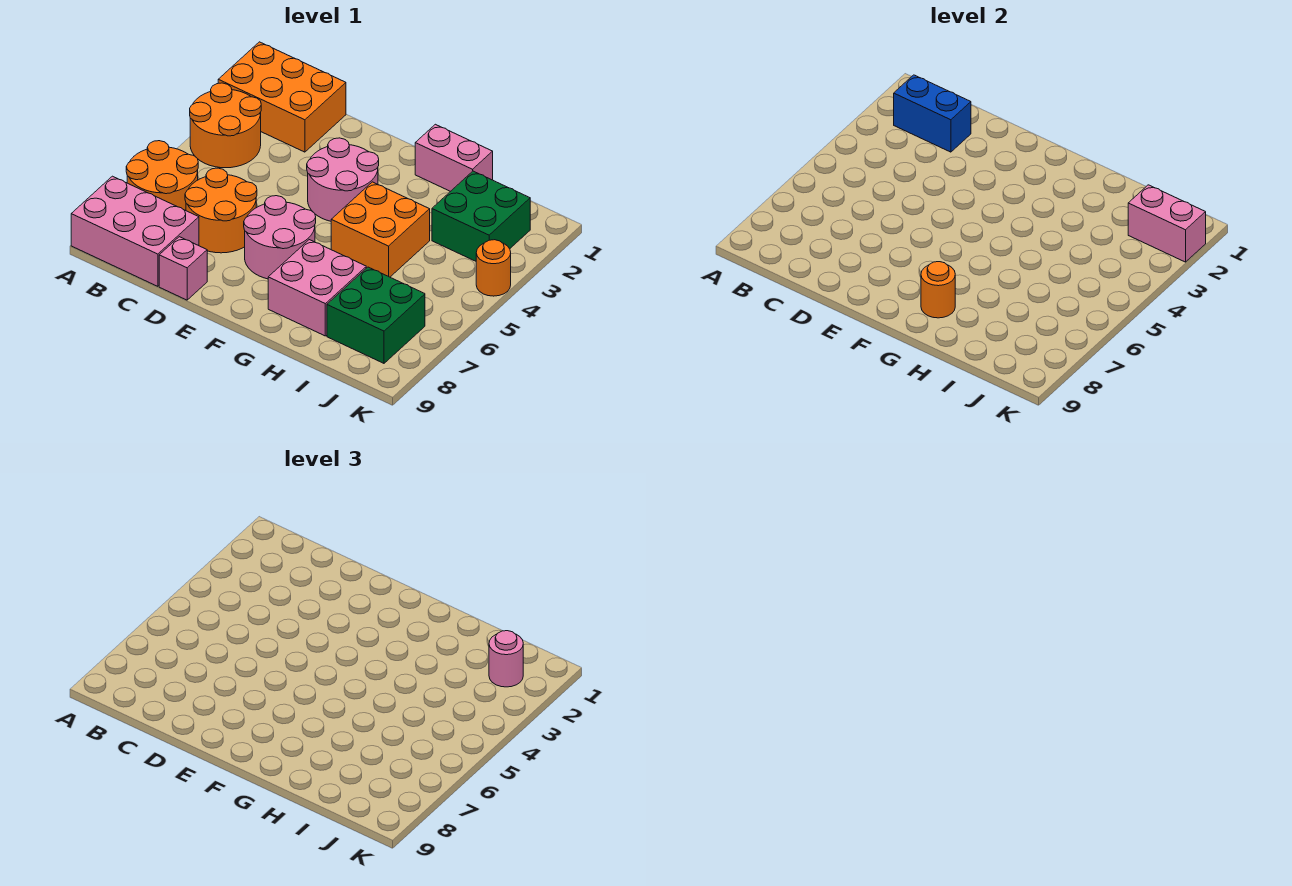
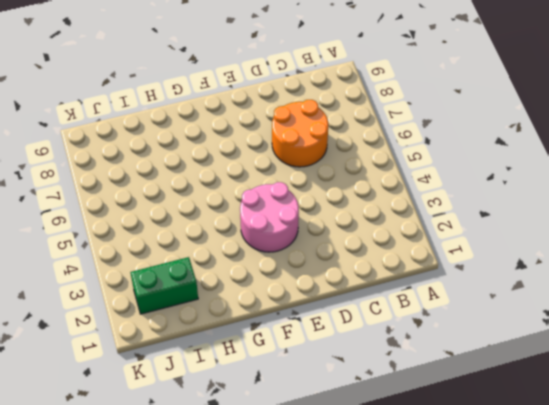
green brick I2:J2 level 1 -> green brick I2:J3 level 1
none -> orange brick A1:C2 level 1
none -> orange round brick A3:B4 level 1
none -> orange round brick A6:B7 level 1

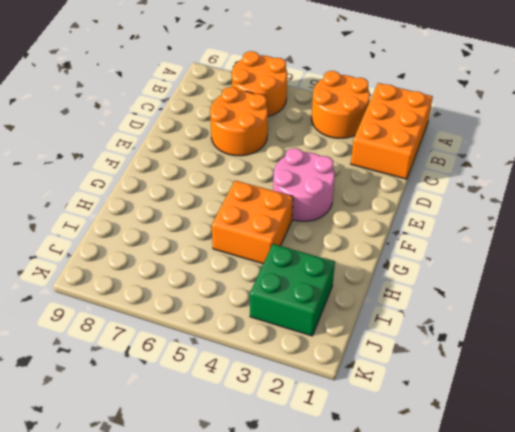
none -> pink brick A8:C9 level 1
none -> pink brick D9 level 1
none -> pink round brick E6:F7 level 1

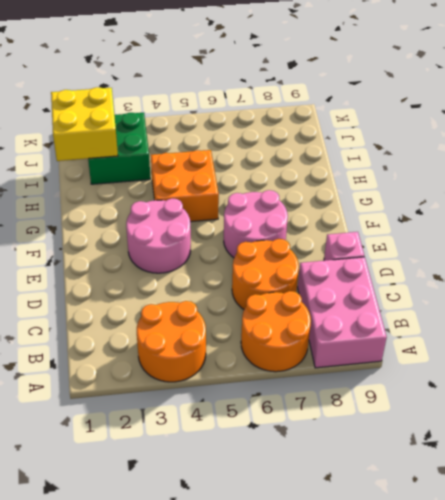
yellow brick I1:J2 level 2 -> pink brick J2:K2 level 2
none -> orange brick A1:C2 level 1
none -> pink brick G1:H1 level 1
none -> pink brick G7:H8 level 1

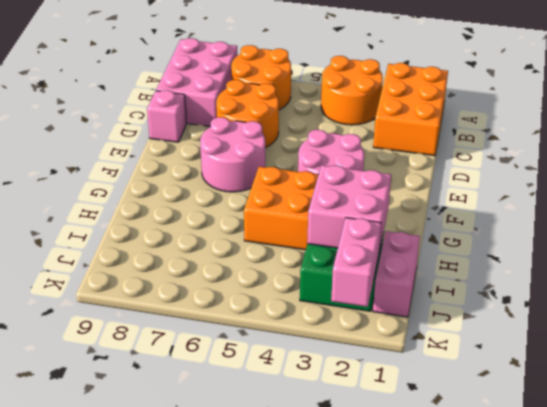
pink brick H2:I3 level 2 -> pink brick G7:H8 level 1
pink brick I1:J1 level 1 -> pink brick G1:H1 level 1
none -> green brick I7:J8 level 1
none -> orange round brick K4 level 1
none -> blue brick B2:C2 level 2

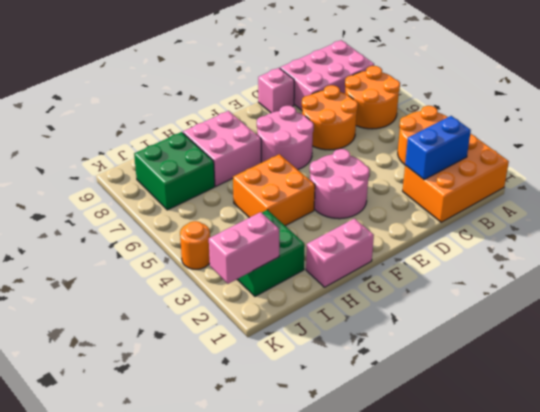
none -> orange round brick G8 level 2
none -> pink round brick J2 level 3

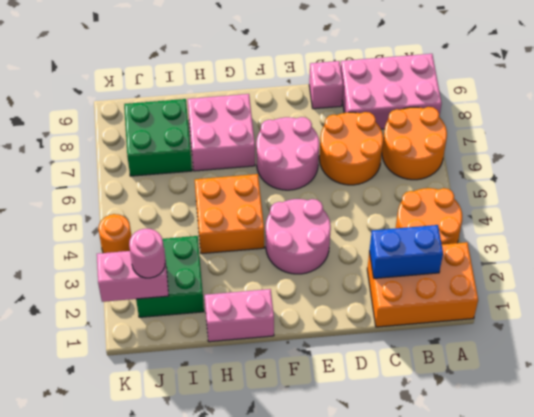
none -> orange round brick G8 level 2

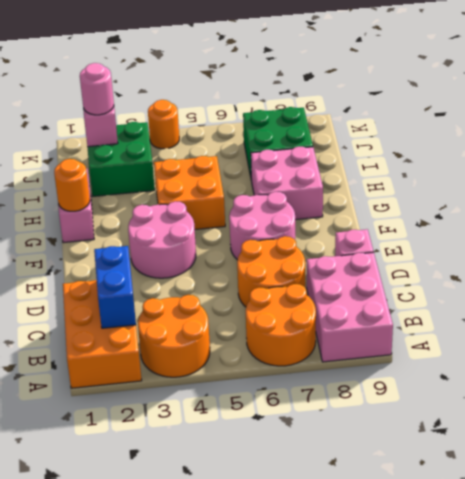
orange round brick G1 level 2 -> orange round brick G8 level 2

